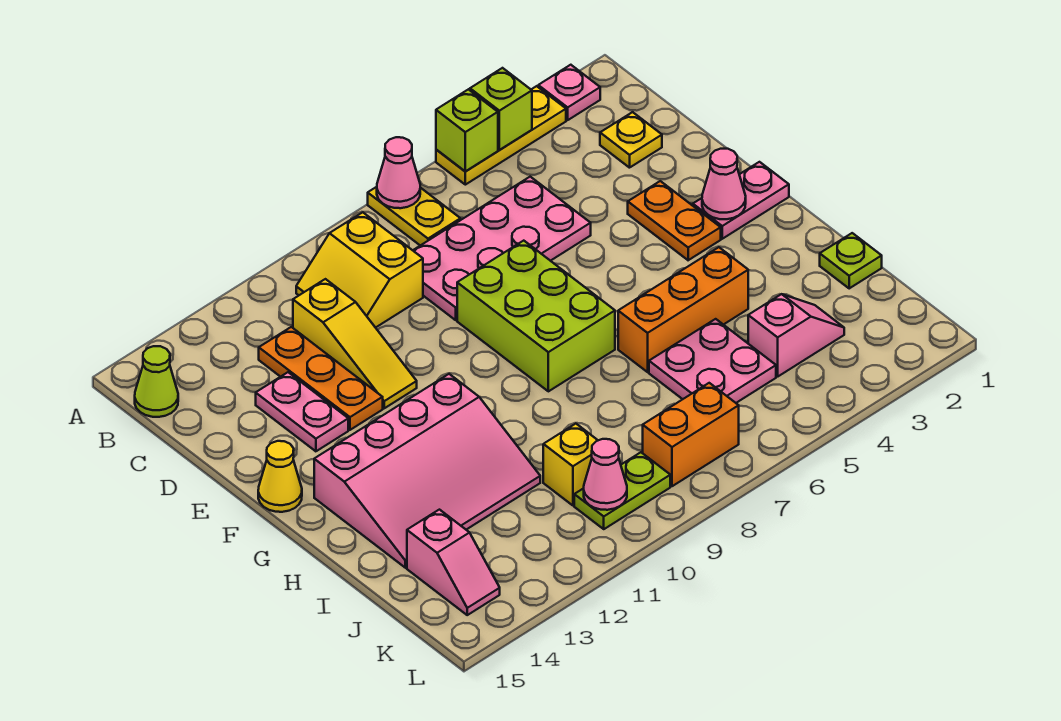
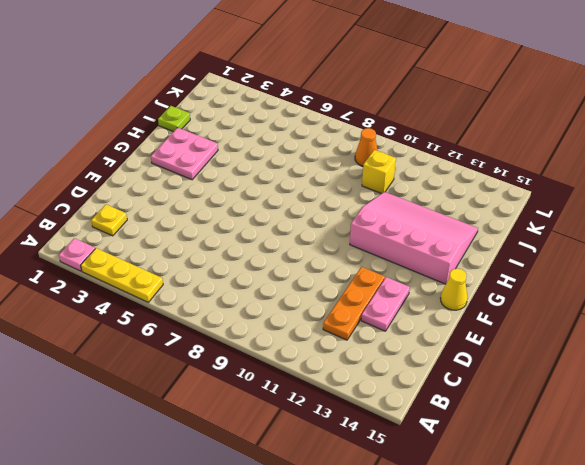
pink plate G2:H3 level 1 -> pink plate I5:J6 level 1
orange cone K9 level 1 -> lime plate K9:K10 level 1
none -> yellow plate A7:B7 level 1
none -> yellow slope B9:C10 level 1 top 9
none -> lime cone B15 level 1

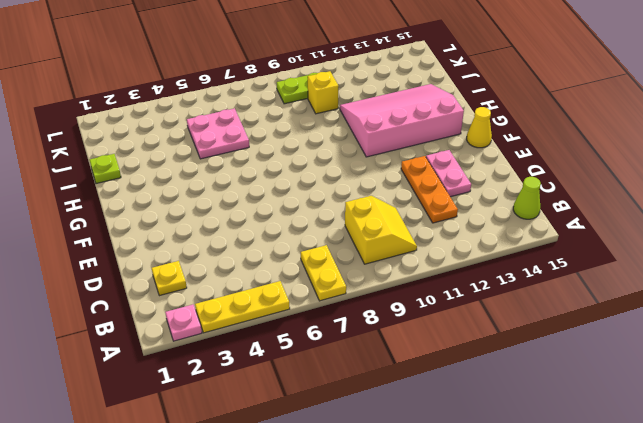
none -> pink plate C5:D8 level 1
none -> yellow slope C11:E11 level 1 top C
none -> orange plate E3:F3 level 1

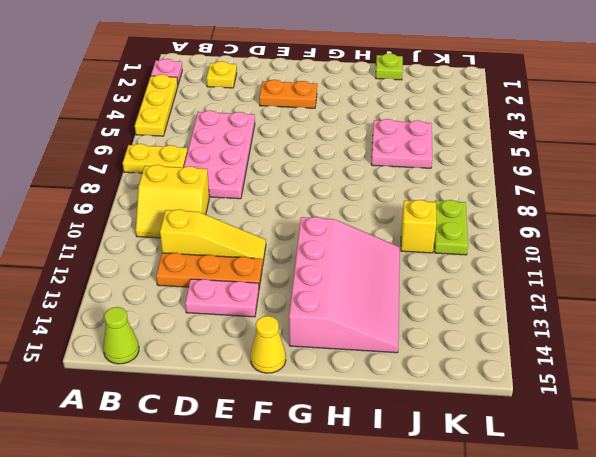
none -> lime brick E7:G8 level 1
none -> pink plate F1:F2 level 1
none -> orange brick H4:H6 level 1

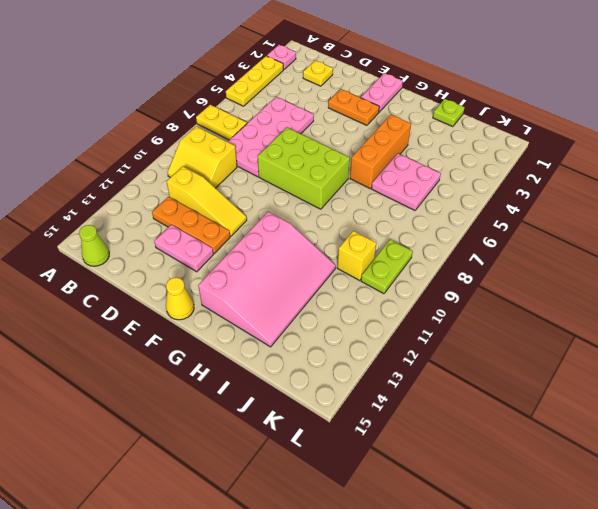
none -> pink slope J3:J4 level 1 top 4
none -> pink slope J14:K14 level 1 top J
none -> orange brick K7:K8 level 1

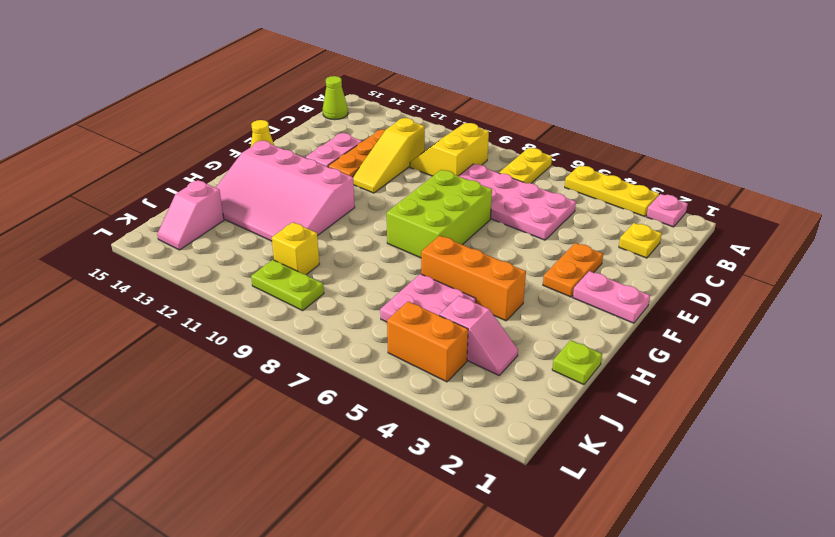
orange brick K4:K5 level 1 -> orange brick K7:K8 level 1
none -> lime brick A4 level 2
none -> lime brick A5 level 2
none -> pink cone A7 level 2

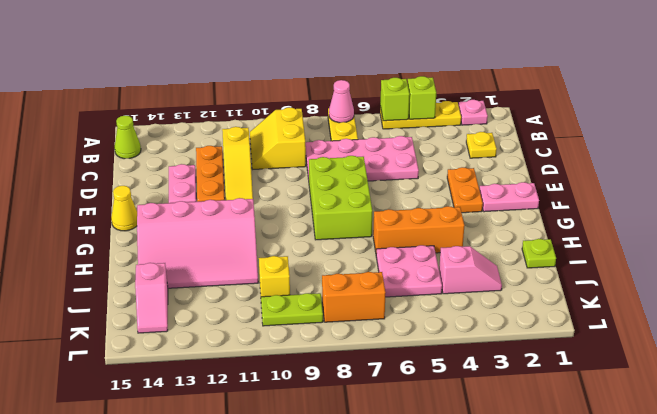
none -> pink cone F2 level 2
none -> pink cone K10 level 2

